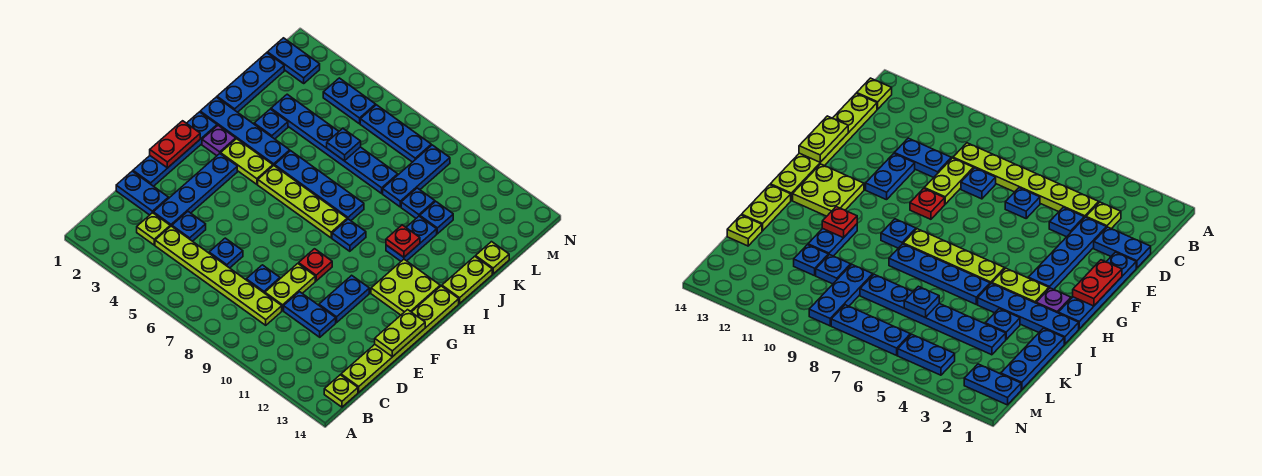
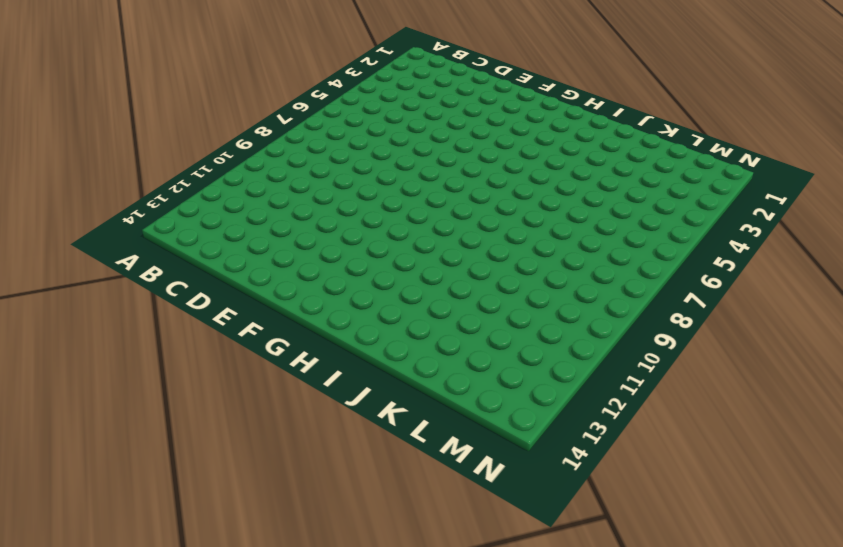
none -> lime plate B14 level 1
none -> lime plate C3 level 1
none -> lime plate C4:C9 level 1
none -> lime plate C14:H14 level 1

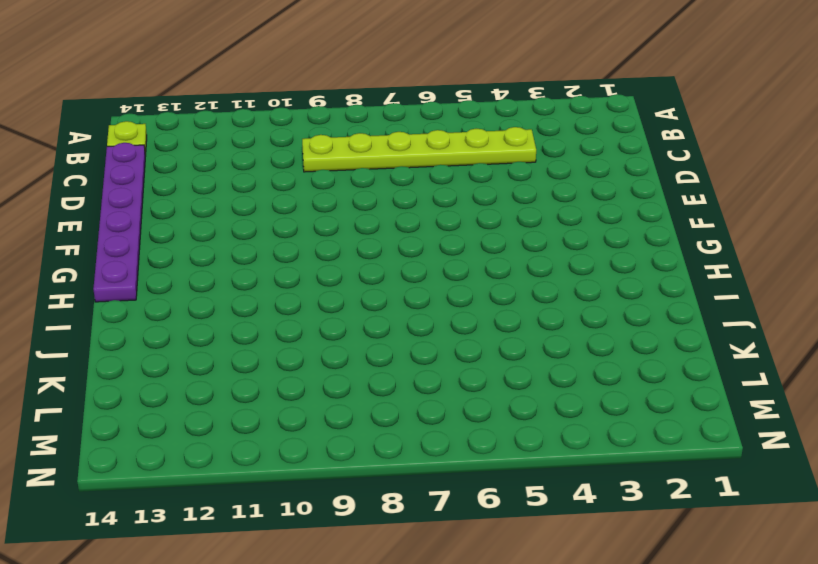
purple plate C14:H14 level 1 -> lime plate C14:H14 level 1
none -> lime plate C3 level 1
none -> blue plate D1:D2 level 1
none -> blue plate D3:G3 level 1
none -> blue plate D4 level 1

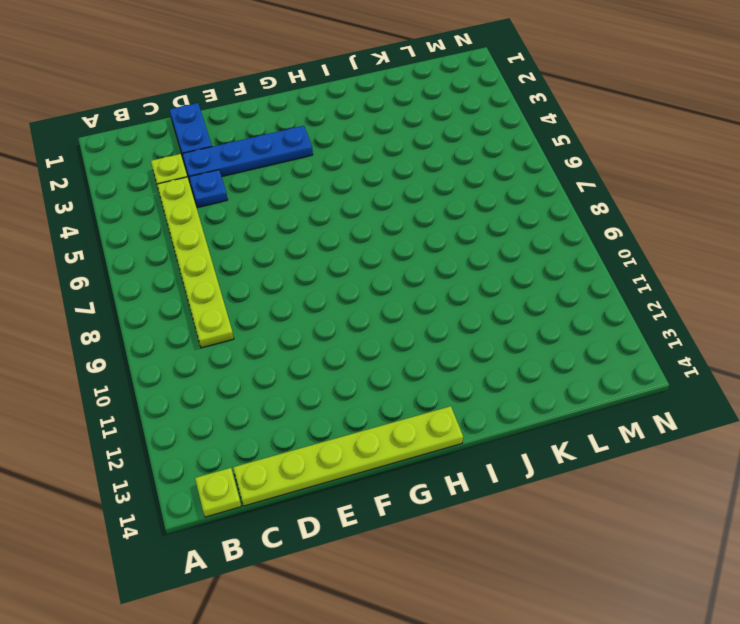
none -> blue plate D6 level 1
none -> blue plate D8 level 1
none -> lime plate D9:E9 level 1
none -> blue plate D10:D11 level 1

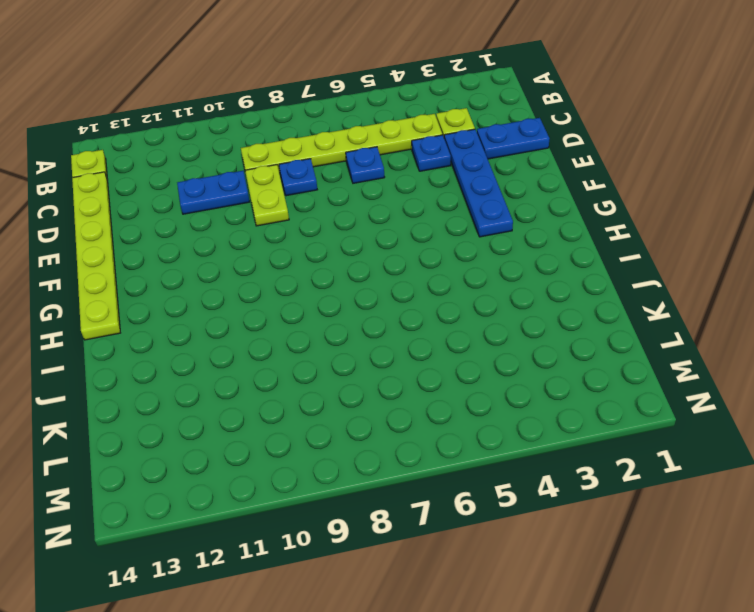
none -> blue plate E1:H1 level 1
none -> blue plate E11:F11 level 1
none -> red plate F9 level 1
none -> lime plate G12:H13 level 1

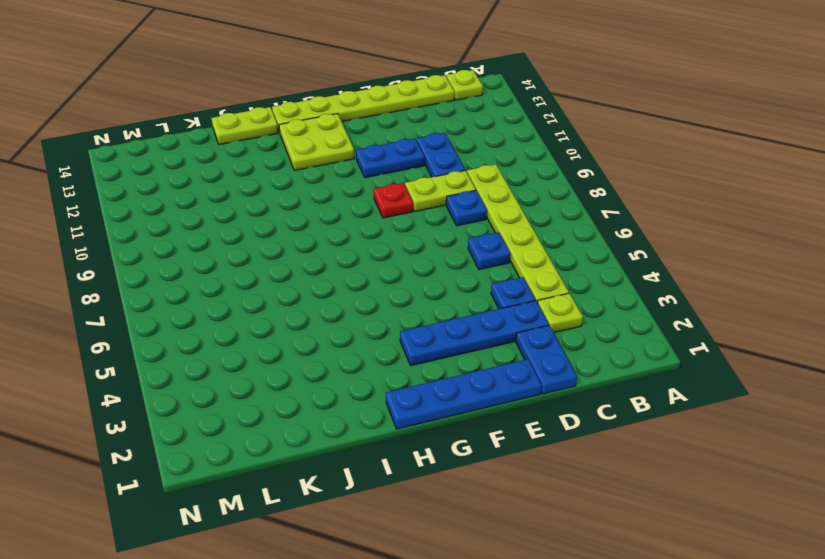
none -> purple plate H2 level 1
none -> lime plate H3:H4 level 1
none -> lime plate H5:H8 level 1
none -> blue plate H9 level 1

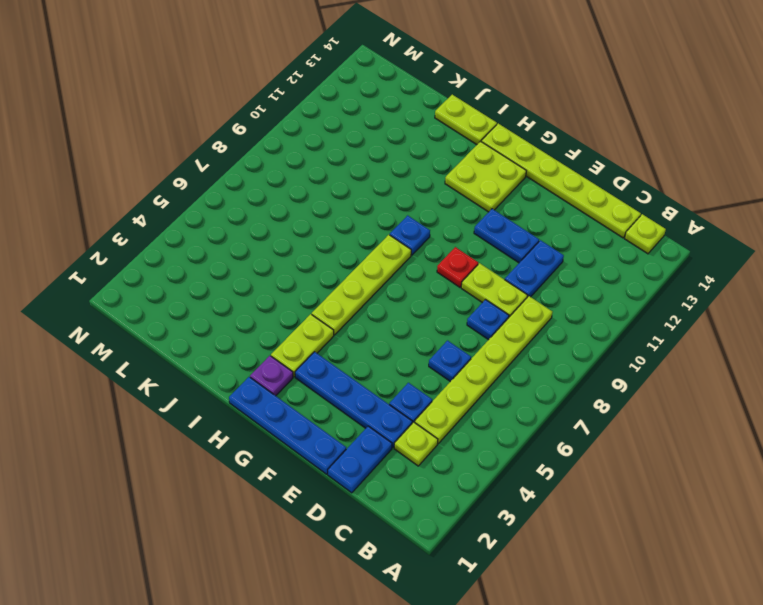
none -> blue plate I1:I4 level 1
none -> blue plate I5:I8 level 1
none -> blue plate I11:J11 level 1
none -> blue plate J1:L1 level 1

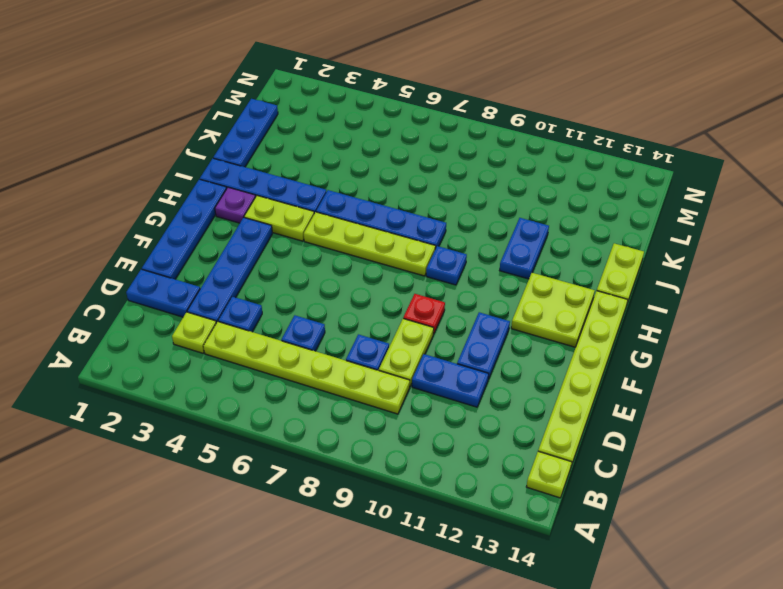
none -> blue plate J3 level 1
none -> blue plate K3:K8 level 1
none -> blue plate K9:M9 level 1
none -> blue plate K10 level 1

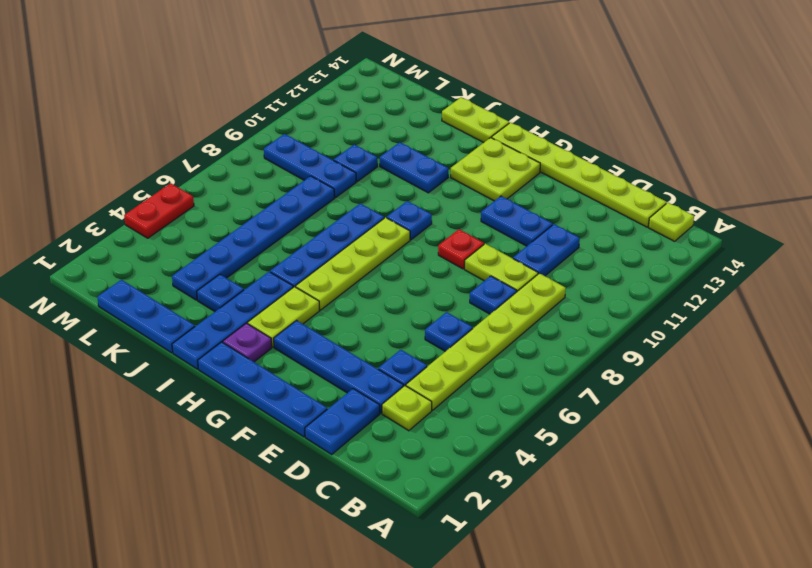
red plate N4:N5 level 1 -> red plate F1:G1 level 2
none -> blue plate K11 level 1
none -> lime plate K14 level 1
none -> blue plate M1:M2 level 1
none -> blue plate M4:M5 level 1

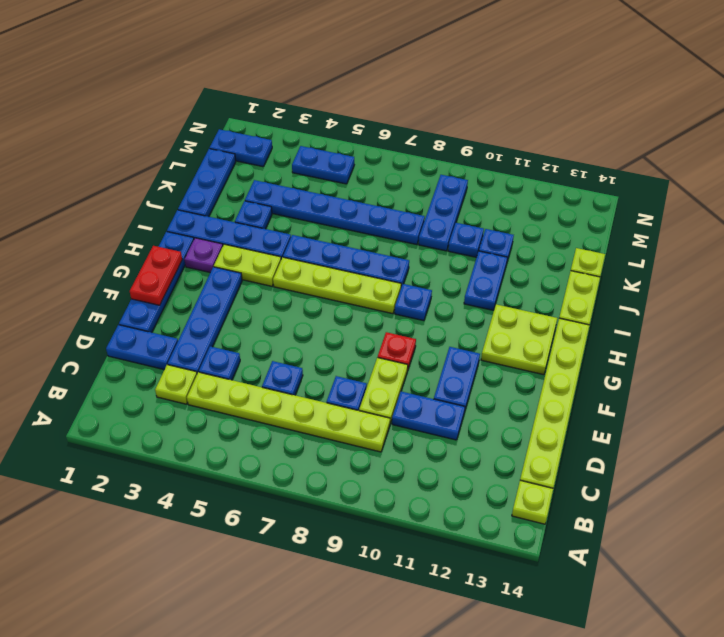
none -> blue plate M6:M8 level 1
none -> lime plate E14:F14 level 2
none -> red plate I11 level 2
none -> blue plate K6 level 2

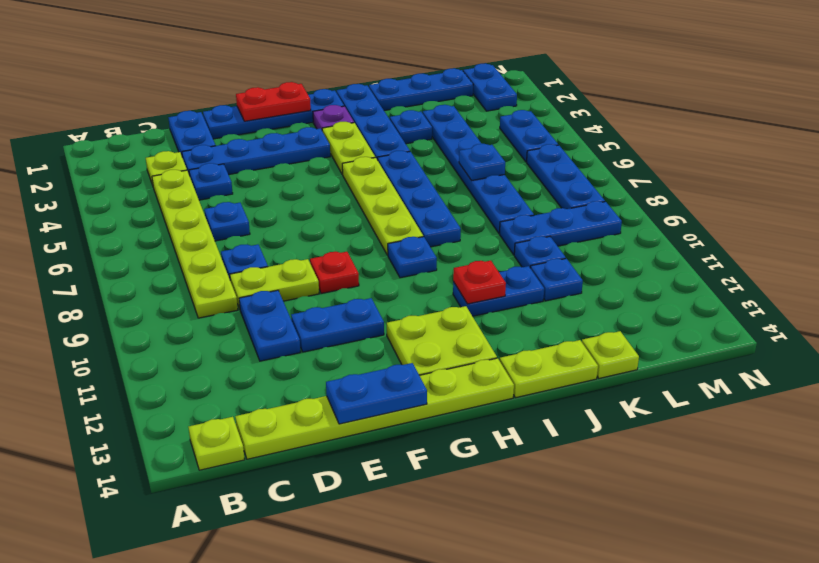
blue plate E14:F14 level 2 -> lime plate E14:F14 level 2

